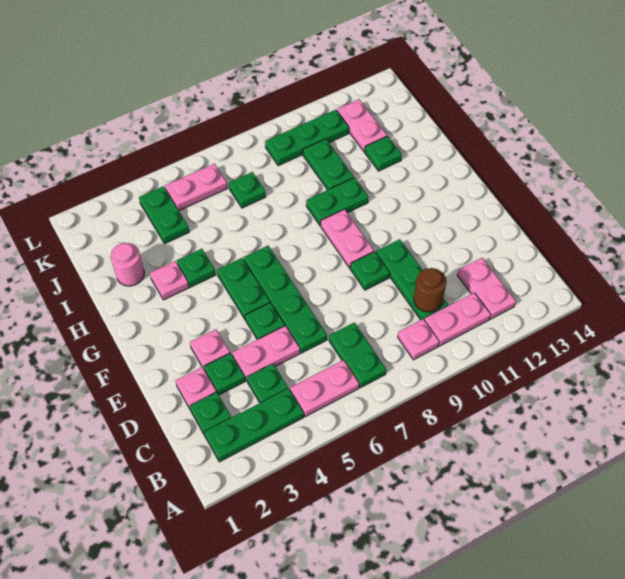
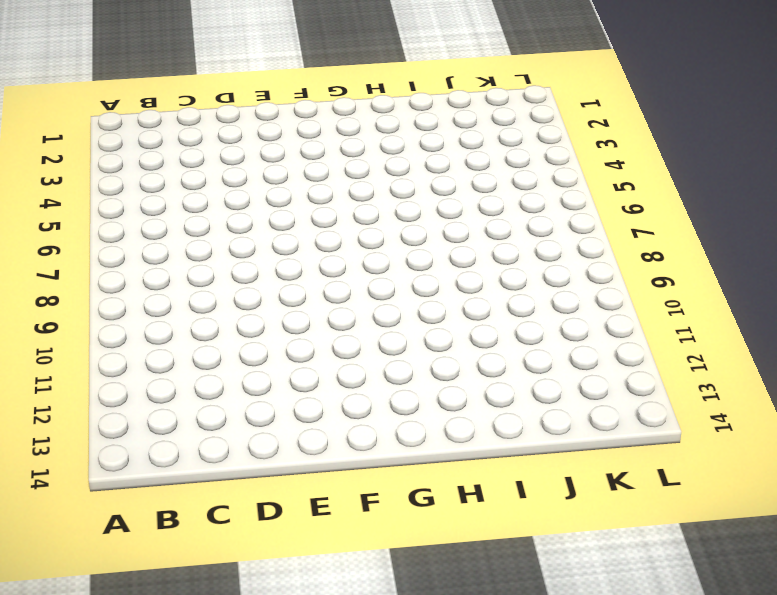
none -> green plate B2:B4 level 1
none -> pink plate B5:B6 level 1
none -> green plate B7:C7 level 1
none -> pink plate B9 level 1

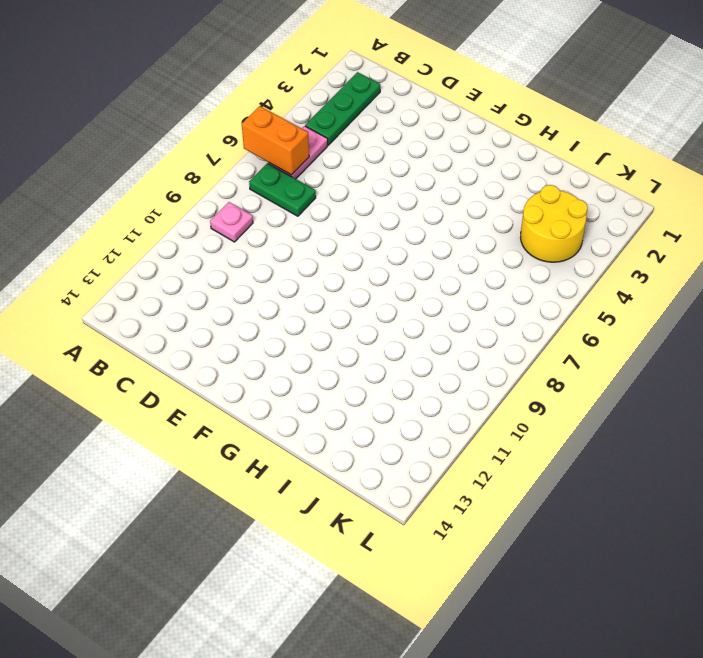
orange brick A6:B6 level 2 -> none
yellow round brick J3:K4 level 1 -> green plate J4:K4 level 1
none -> pink plate B10:B11 level 1
none -> pink plate B12:C12 level 1
none -> green plate C2 level 1
none -> green plate C4 level 1

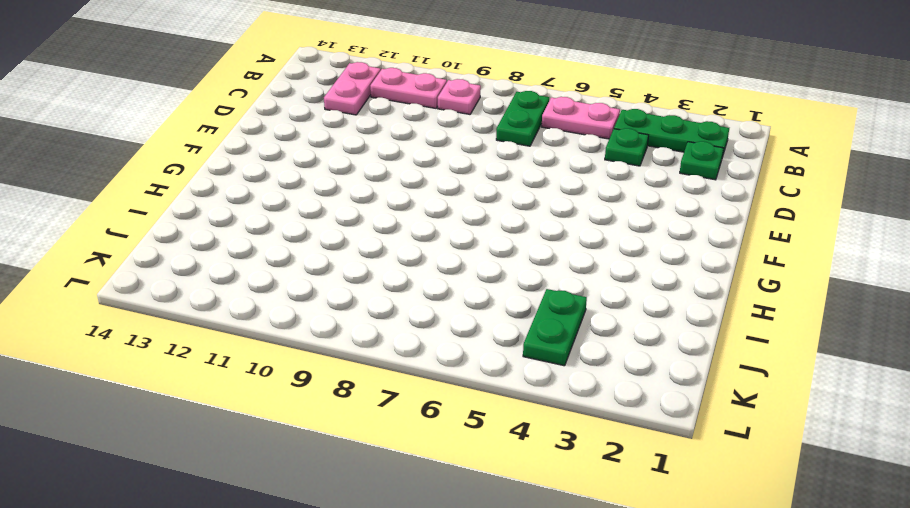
none -> green plate C10:E10 level 1
none -> pink plate D2 level 1
none -> green plate D3 level 1
none -> pink plate D4:D5 level 1

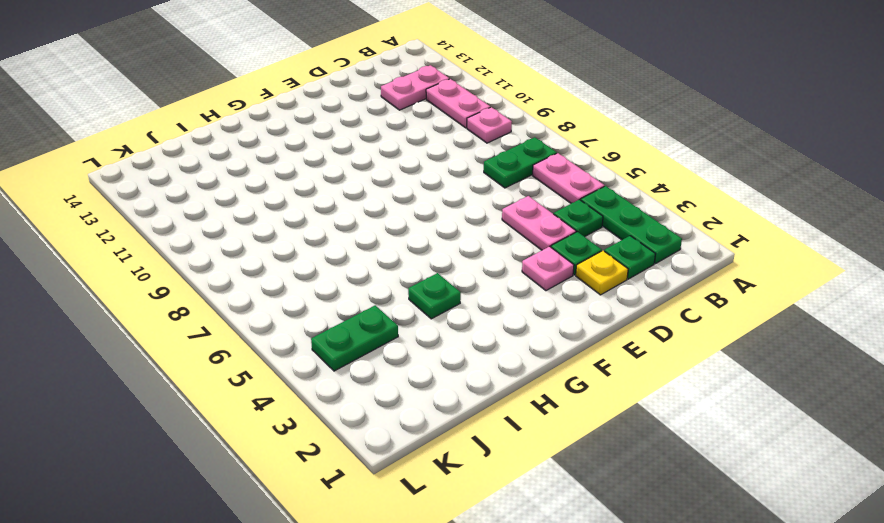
yellow plate D2 level 1 -> pink plate D2 level 1
none -> green plate C10:E10 level 1
none -> green plate D6:G6 level 1
none -> green plate E5 level 1
none -> green plate E9 level 1

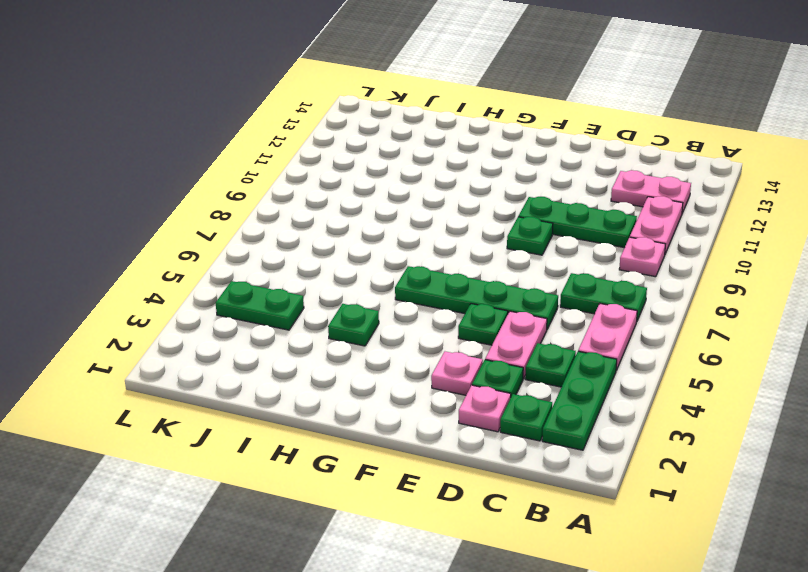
none -> green plate F5:G5 level 1
none -> pink plate F9:G9 level 1
none -> pink plate H3 level 1
none -> green plate H9:H10 level 1

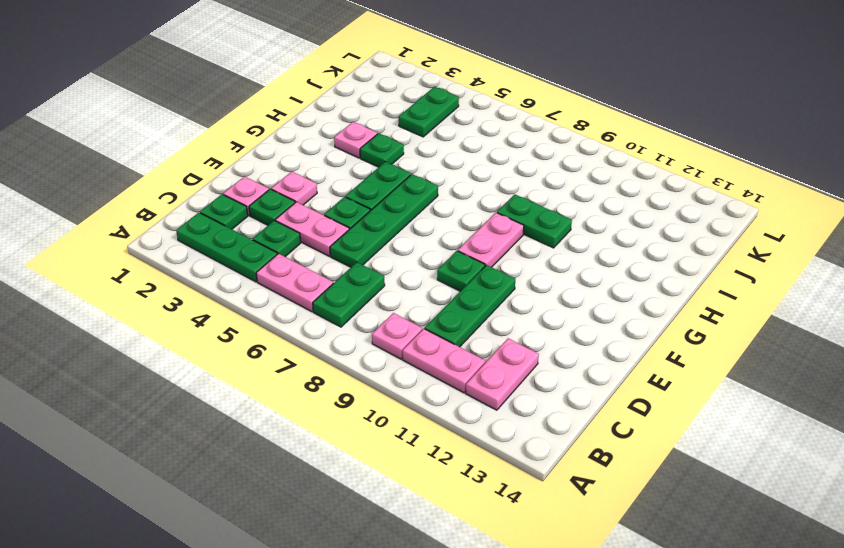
none -> pink round brick I2 level 1
none -> green plate I10:J10 level 1
none -> green plate I12 level 1
none -> green plate J7 level 1

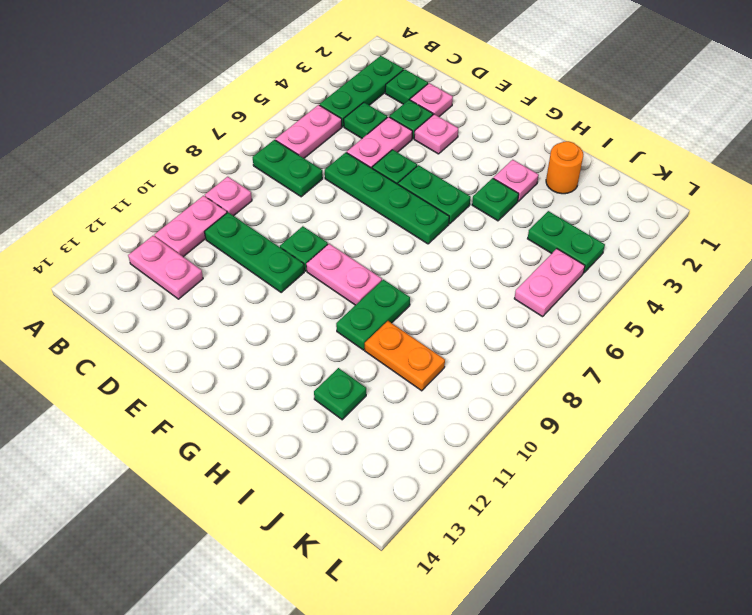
orange round brick I2 level 1 -> pink round brick I2 level 1
orange plate I10:J10 level 1 -> green plate I10:J10 level 1
none -> green plate J7 level 1
none -> pink plate J12:K12 level 1
none -> green plate K9:K11 level 1
none -> brown round brick C10 level 2

